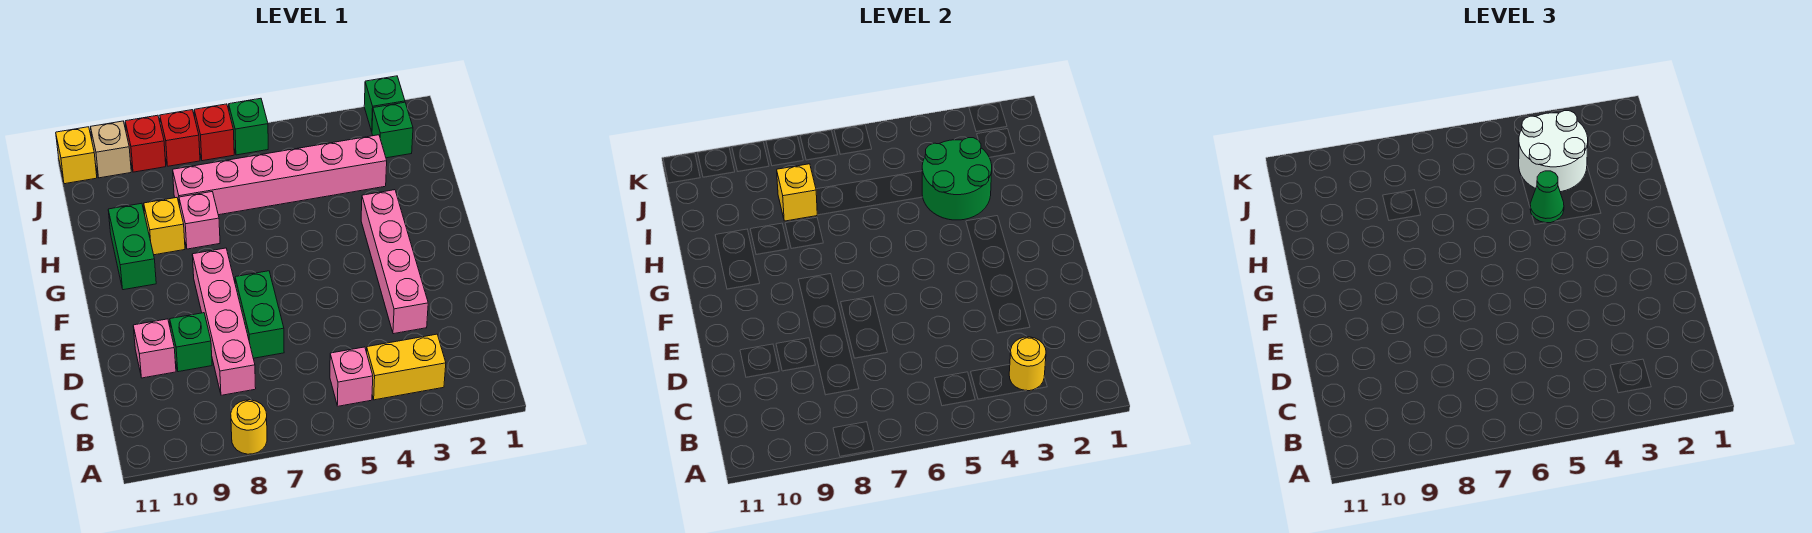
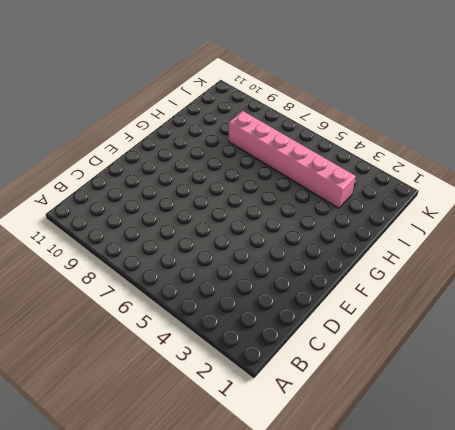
none -> yellow round brick A8 level 1
none -> yellow brick B3:B4 level 1
none -> pink brick B5 level 1

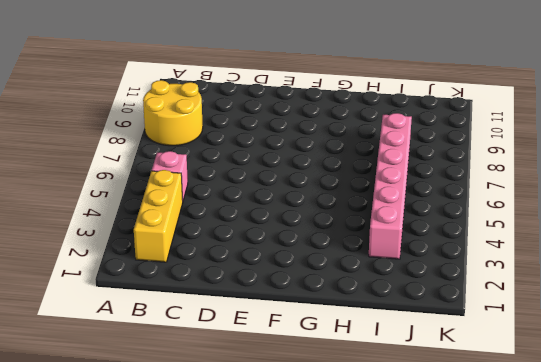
yellow round brick A8:B9 level 1 -> yellow round brick A8 level 1
yellow brick B2:B4 level 1 -> yellow brick B3:B4 level 1
none -> pink brick C8:F8 level 1
none -> pink brick D3:G3 level 1
none -> green brick D7:E7 level 1

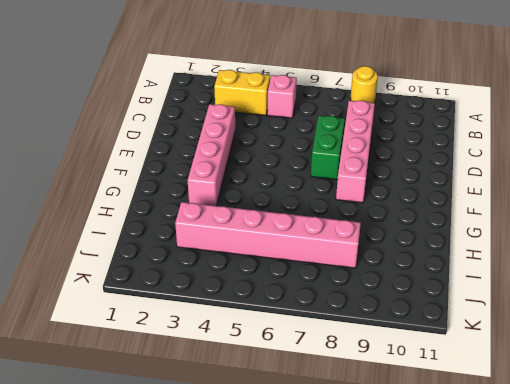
none -> green brick D9 level 1
none -> pink brick D10 level 1
none -> green brick G10:H10 level 1

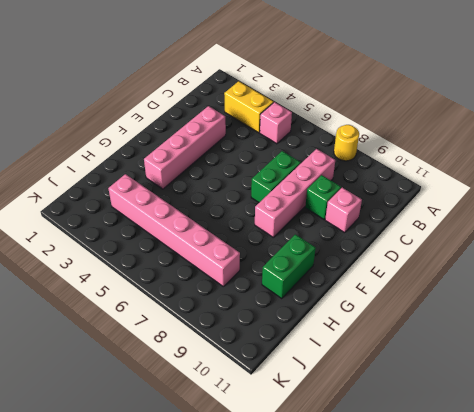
none -> pink brick H8 level 1
none -> yellow brick H9 level 1
none -> green brick J2 level 1

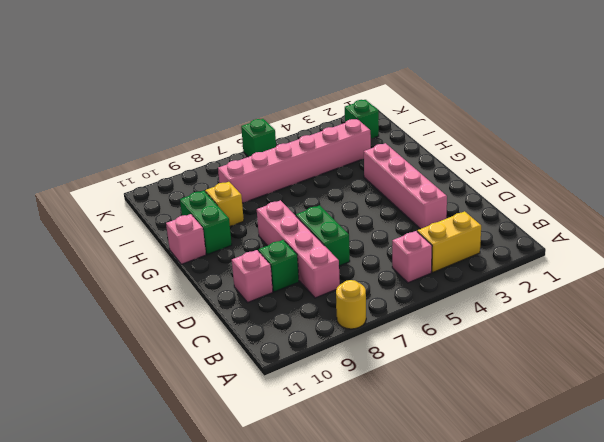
pink brick G11 level 1 -> pink brick H8 level 1
none -> green brick K2 level 1
none -> red brick K7 level 1
none -> red brick K8 level 1

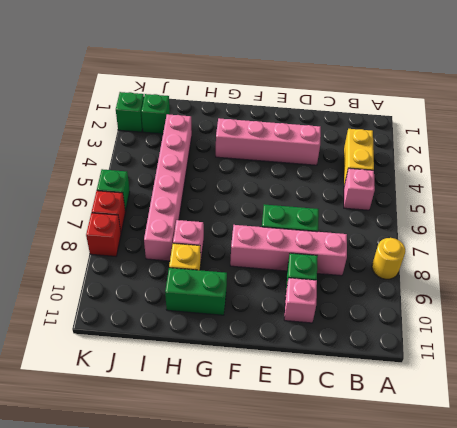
none -> red brick K9 level 1
none -> tan brick K10 level 1
none -> yellow brick K11 level 1

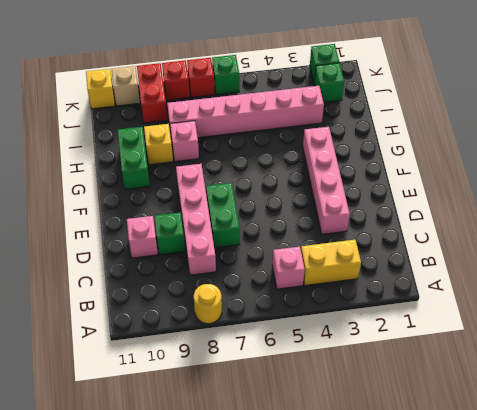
red brick J9:K9 level 1 -> red brick K9 level 1
none -> yellow round brick B3 level 2
none -> green round brick H3:I4 level 2
none -> yellow brick I8 level 2

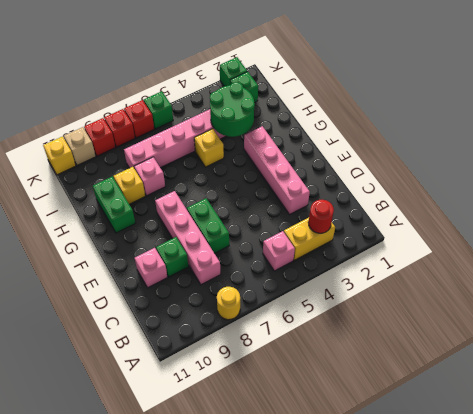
red round brick B3 level 2 -> yellow round brick B3 level 2
yellow brick H5 level 1 -> yellow brick I8 level 2
none -> green cone H4 level 3
none -> white round brick I3:J4 level 3

